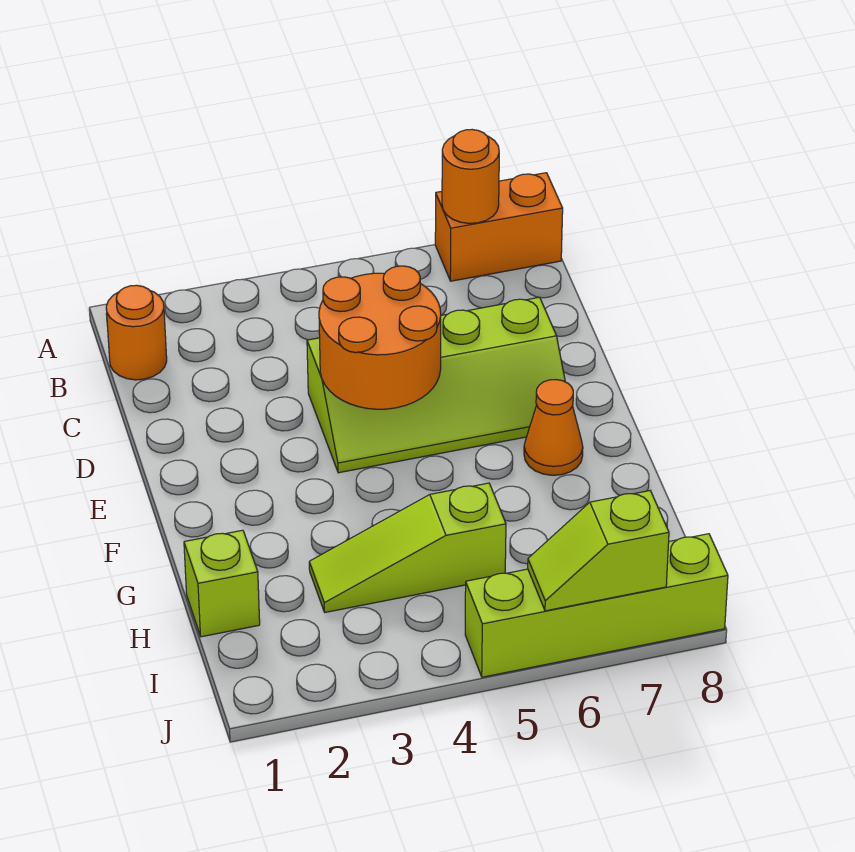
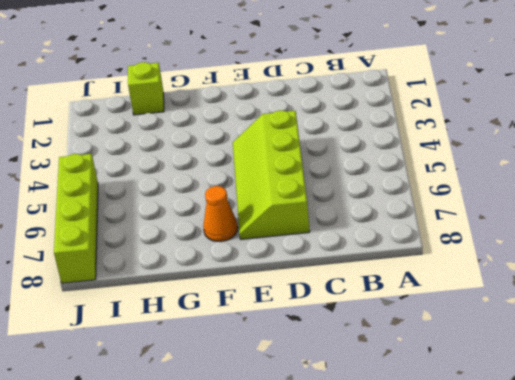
none -> orange brick A7:A8 level 1
none -> orange round brick B1 level 1

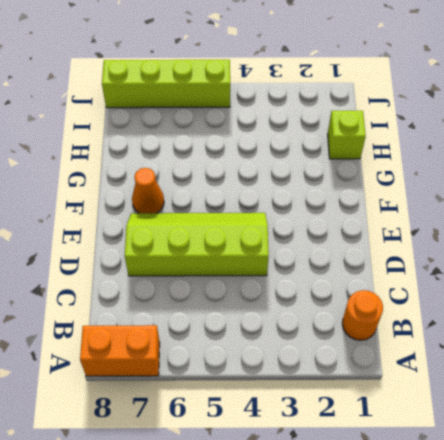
none -> lime slope H3:H5 level 1 top 5
none -> orange round brick A7 level 2

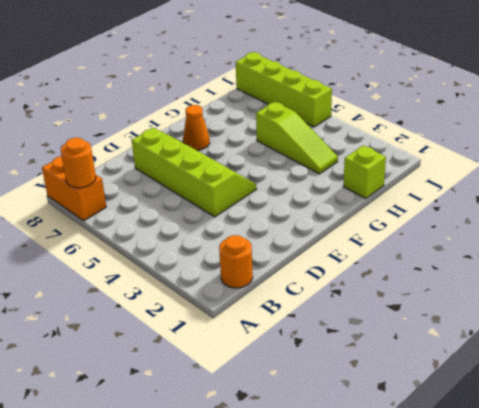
none -> orange round brick D4:E5 level 2
none -> lime slope J6:J7 level 2 top 7

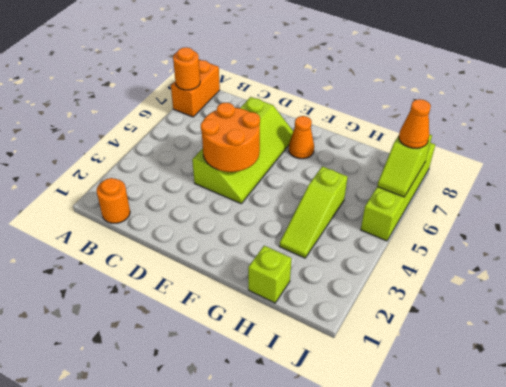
orange cone J7 level 3 -> none

